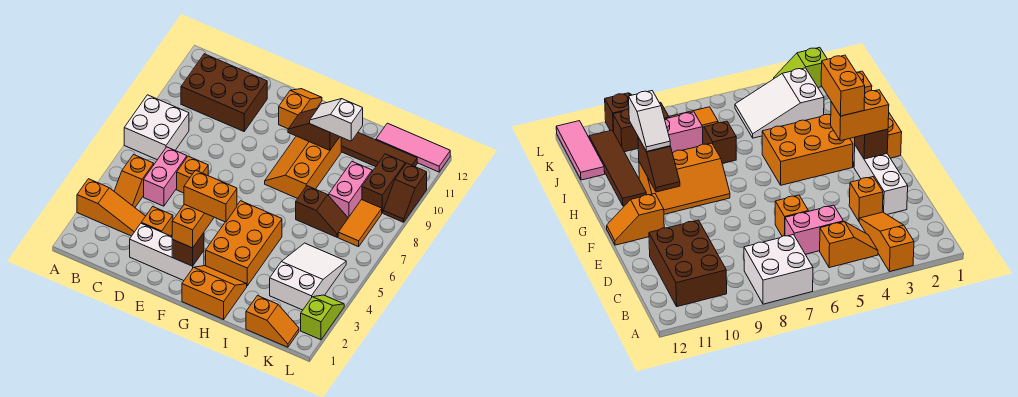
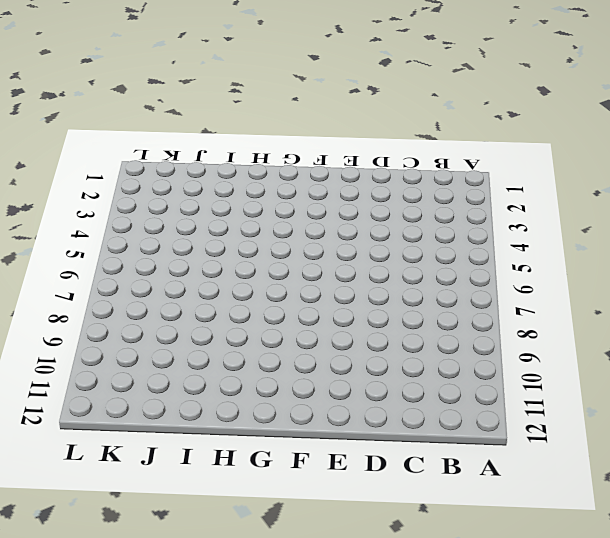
none -> orange slope A3:C3 level 1 top A
none -> white brick A7:B8 level 1
none -> orange slope B4:B5 level 1 top 5

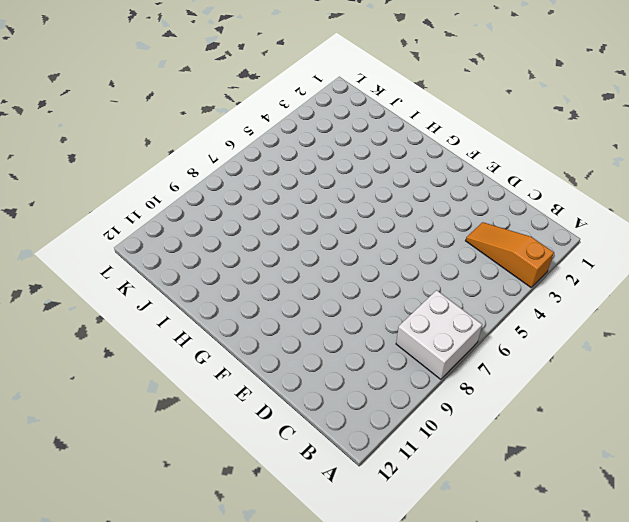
none -> orange slope B4:B5 level 1 top 5
none -> brown brick B10:D11 level 1
none -> pink brick C5:C6 level 1

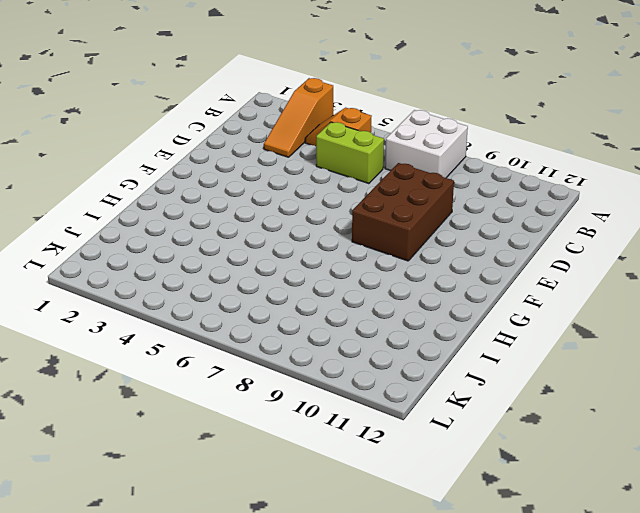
lime brick C5:C6 level 1 -> pink brick C5:C6 level 1
brown brick D8:F9 level 1 -> brown brick B10:D11 level 1
none -> white brick D2:F2 level 1
none -> orange brick D3 level 1
none -> orange brick D6 level 1

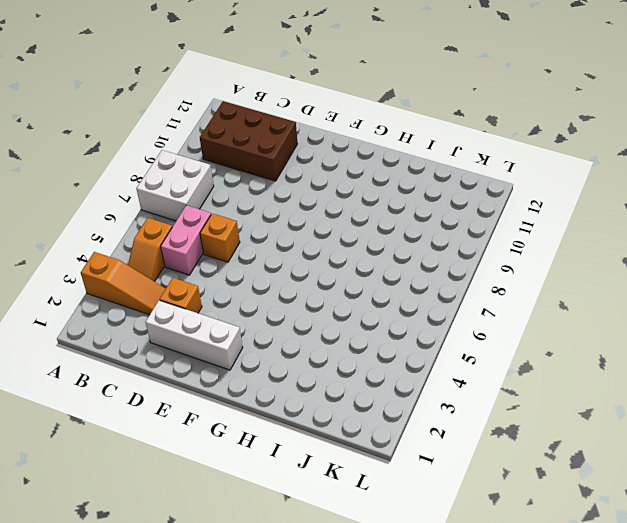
none -> orange slope F11:F12 level 1 top 11
none -> orange slope G1:H2 level 1 top 1
none -> orange brick G3:H5 level 1

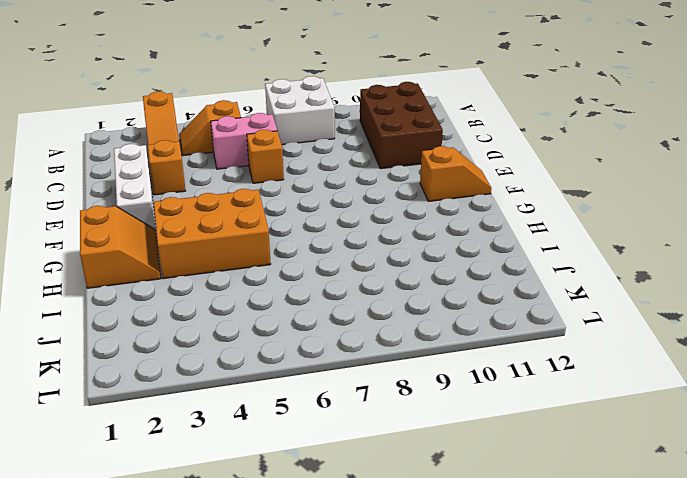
none -> orange slope G8:H10 level 1 top H
none -> brown tile H11:K11 level 1
none -> brown slope I7:J7 level 1 top I

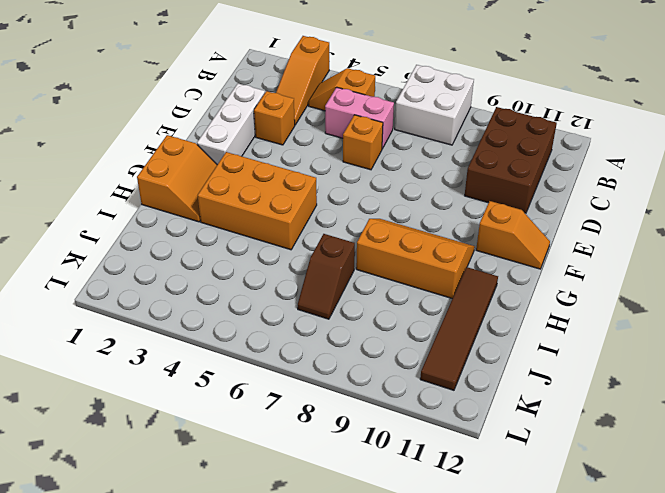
none -> orange slope J1:K1 level 1 top J
none -> white slope J3:K5 level 1 top 3
none -> pink brick J8:J9 level 1

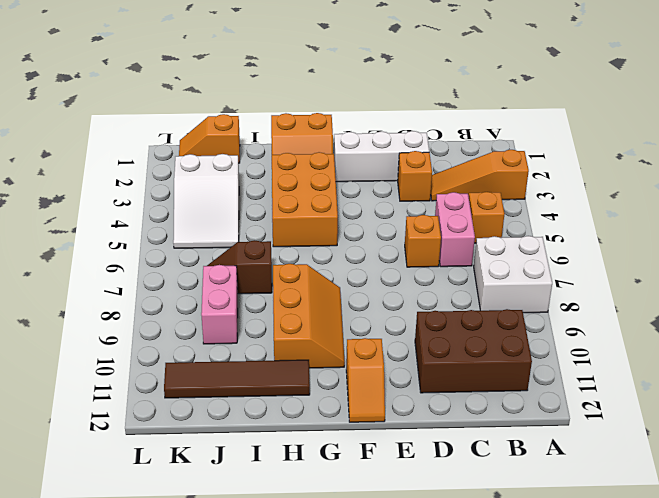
none -> pink tile J12:L12 level 1
none -> orange tile K7:K8 level 1
none -> brown brick K9:K10 level 1

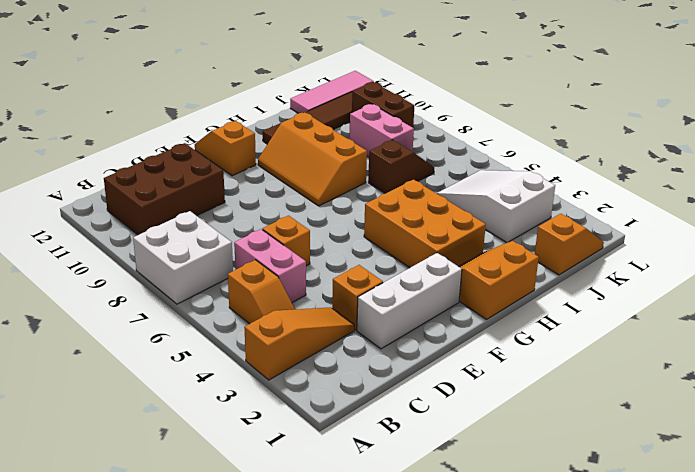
none -> orange tile K7:K8 level 1
none -> lime slope L2:L3 level 1 top 2
none -> brown slope L9:L10 level 1 top 10

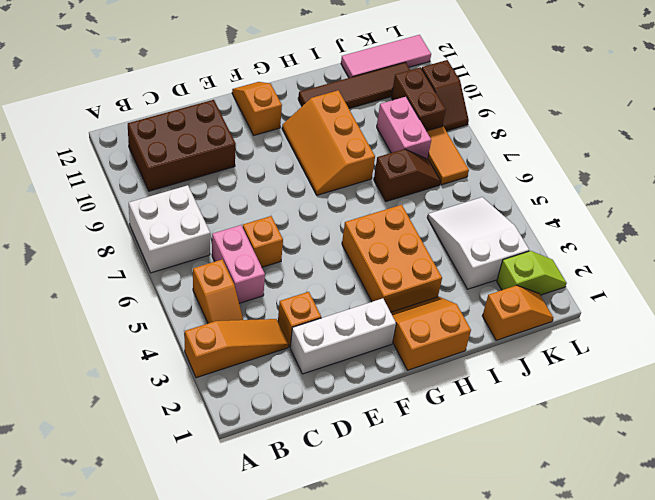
lime slope K2:L2 level 1 top K -> lime slope L2:L3 level 1 top 2
none -> brown brick F2 level 2
none -> brown slope G10:H10 level 2 top H
none -> orange brick F2:F3 level 3

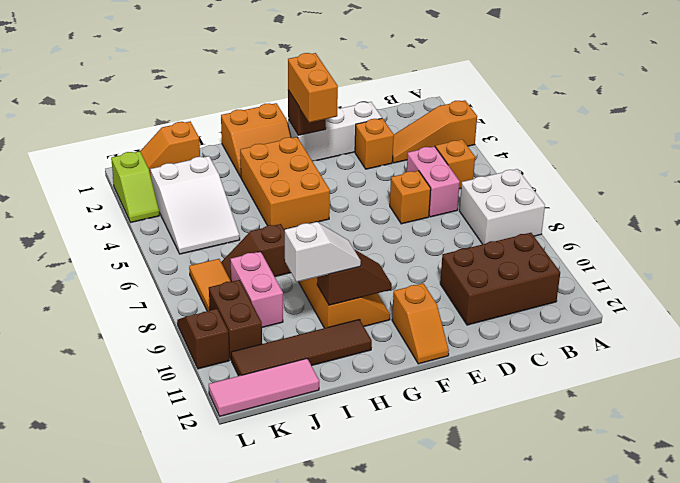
none -> orange brick F3:G3 level 4

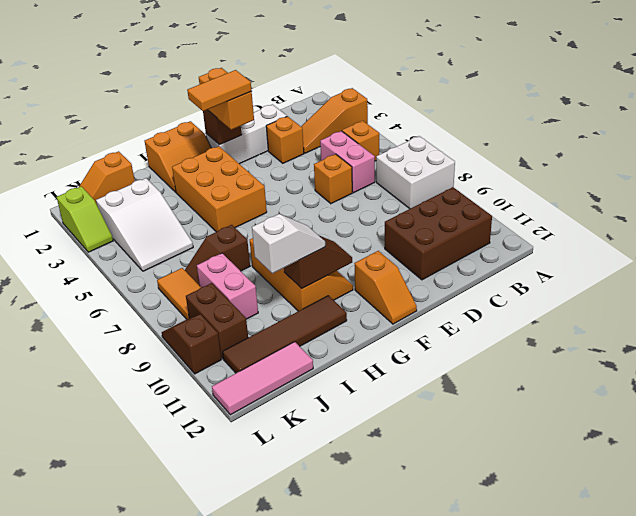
orange tile F3:G3 level 4 -> orange brick F3:G3 level 4

